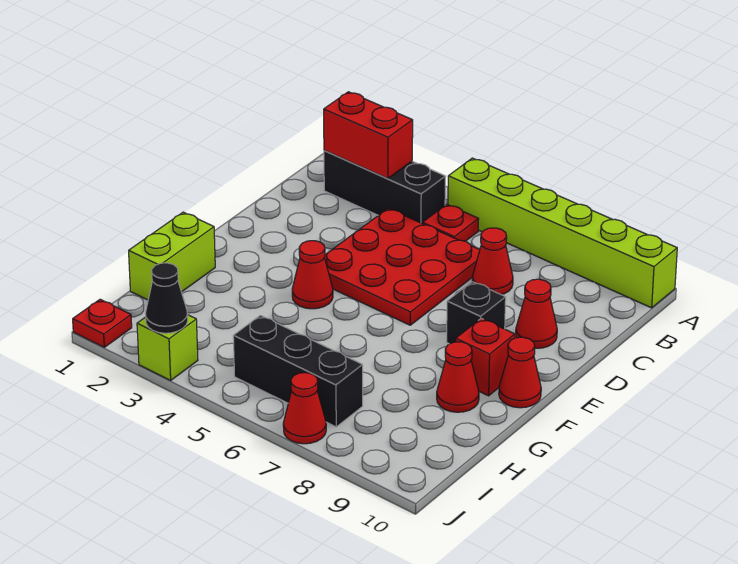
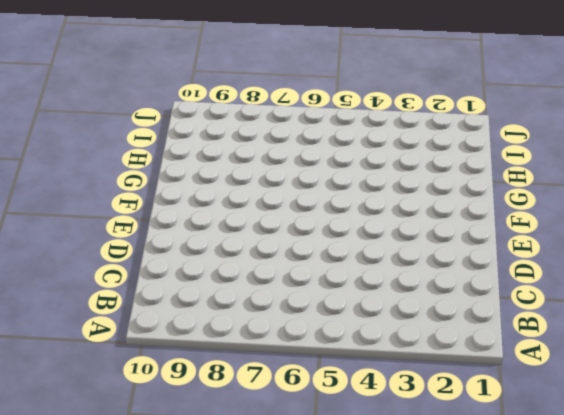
none -> lime brick A5:A10 level 1
none -> black brick B2:B4 level 1
none -> red plate B5 level 1

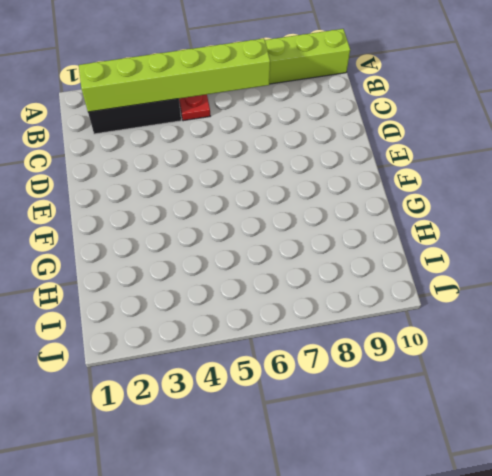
lime brick B2:B7 level 2 -> red brick B2:B3 level 2
none -> red plate C4:E6 level 1
none -> red cone C7 level 1
none -> red cone D9 level 1

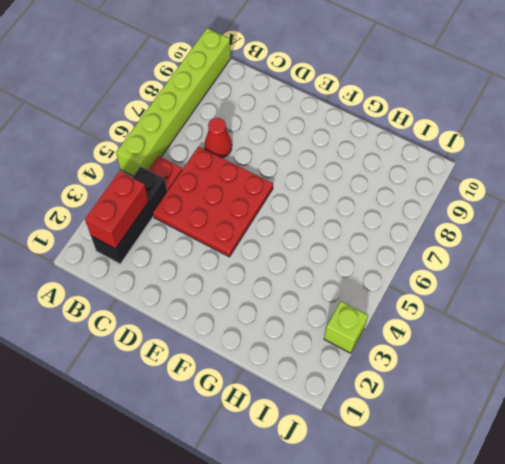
none -> red cone D9 level 1
none -> black brick E8 level 1
none -> red cone F4 level 1

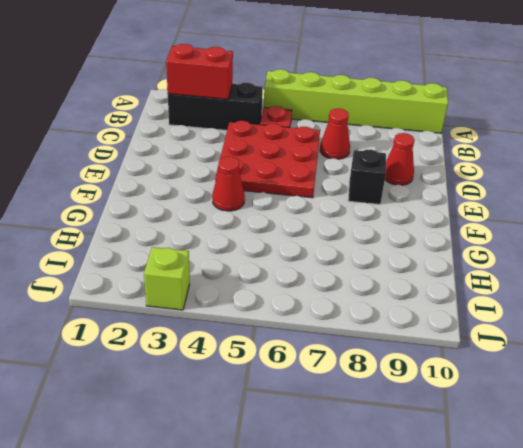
none -> red brick F9 level 1
none -> red cone F10 level 1
none -> lime brick G1:H1 level 1

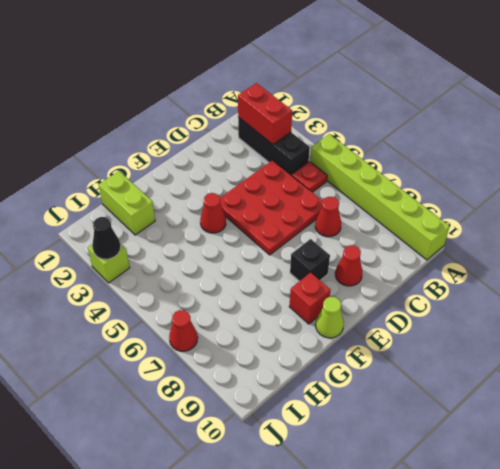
lime cone F10 level 1 -> red cone F10 level 1
lime brick H1:H2 level 1 -> lime brick G1:H1 level 1
none -> red cone G9 level 1
none -> black brick I5:I7 level 1
none -> red plate J1 level 1

